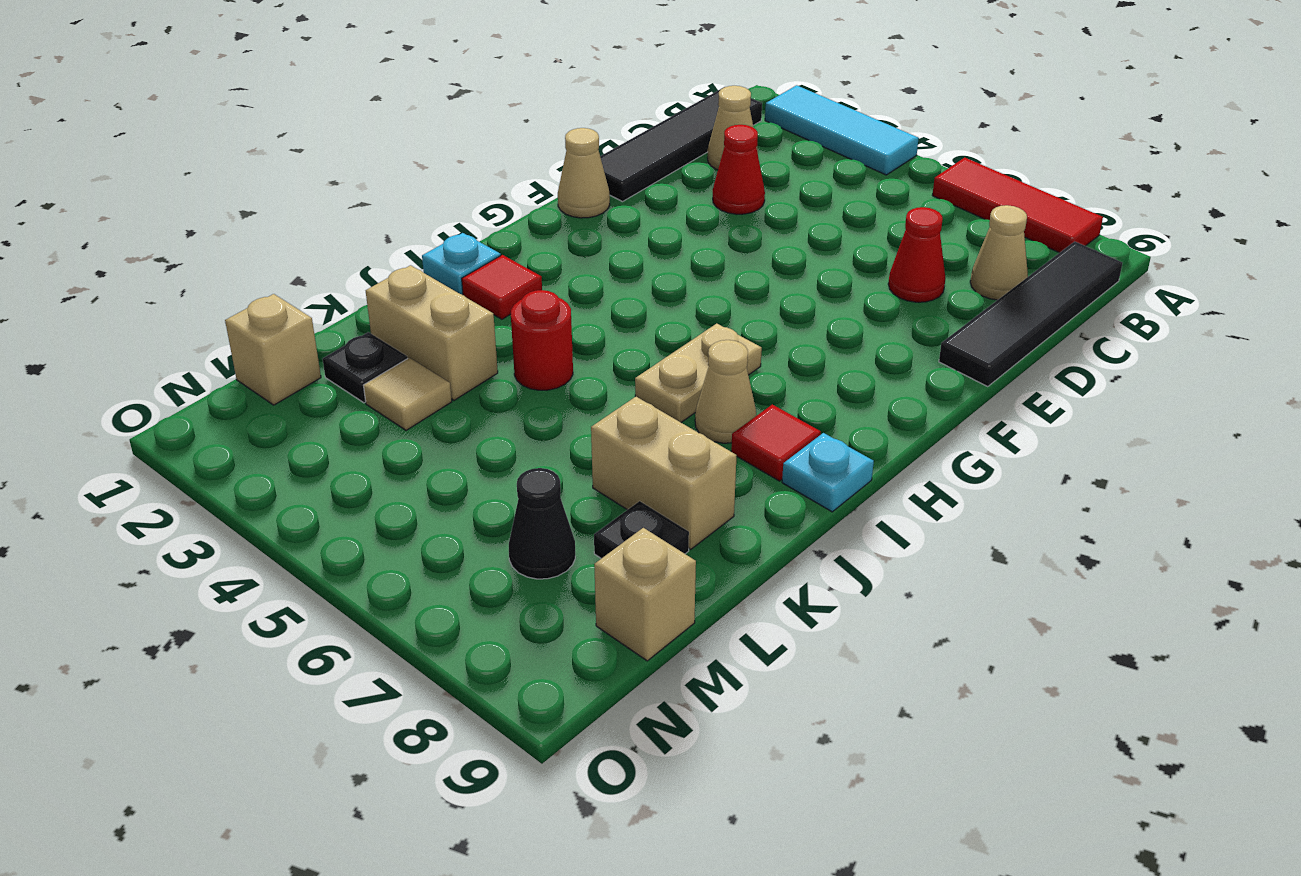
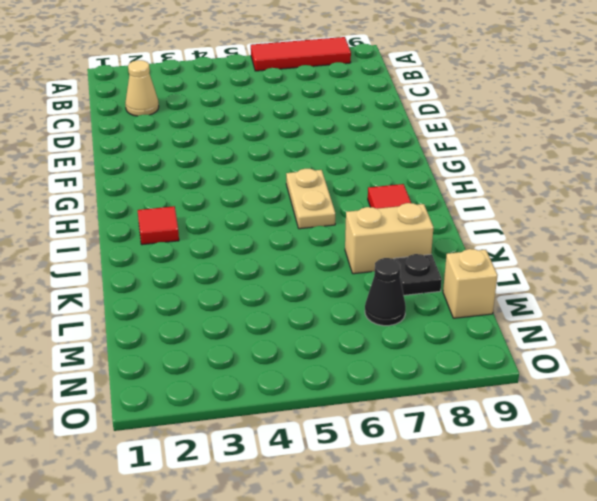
none -> cyan tile A2:A4 level 1
none -> black tile B1:E1 level 1
none -> black tile B9:E9 level 1

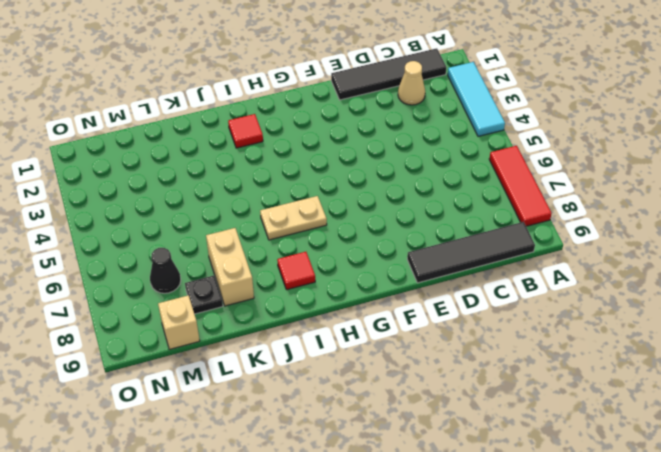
none -> tan cone C8 level 1
none -> red cone D3 level 1
none -> red cone D7 level 1

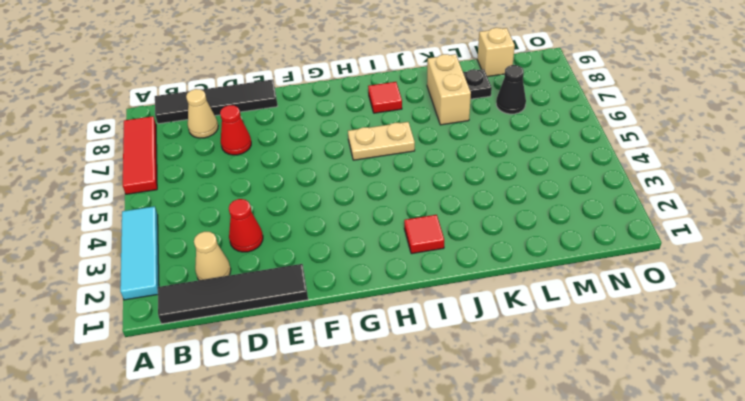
none -> tan cone F1 level 1
none -> cyan plate I1 level 1
none -> tan cone I7 level 1

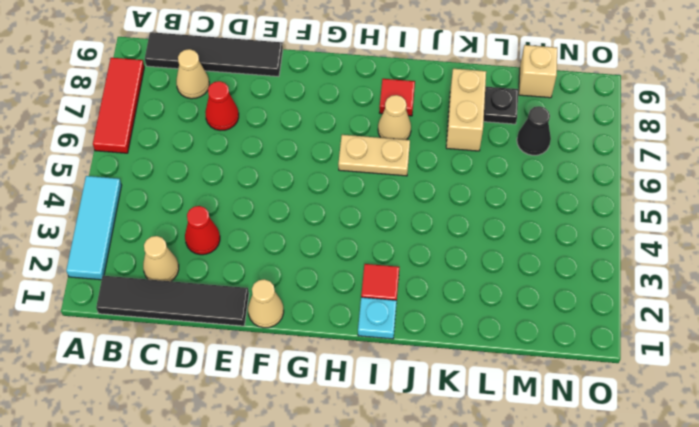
none -> cyan plate I9 level 1
none -> red round brick J4 level 1
none -> tan brick K2:K3 level 1

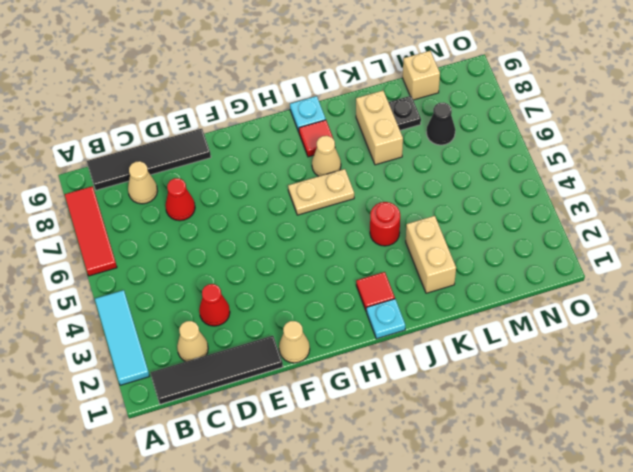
none -> black plate L2 level 1
none -> tan tile L3 level 1
none -> tan brick M1 level 1

